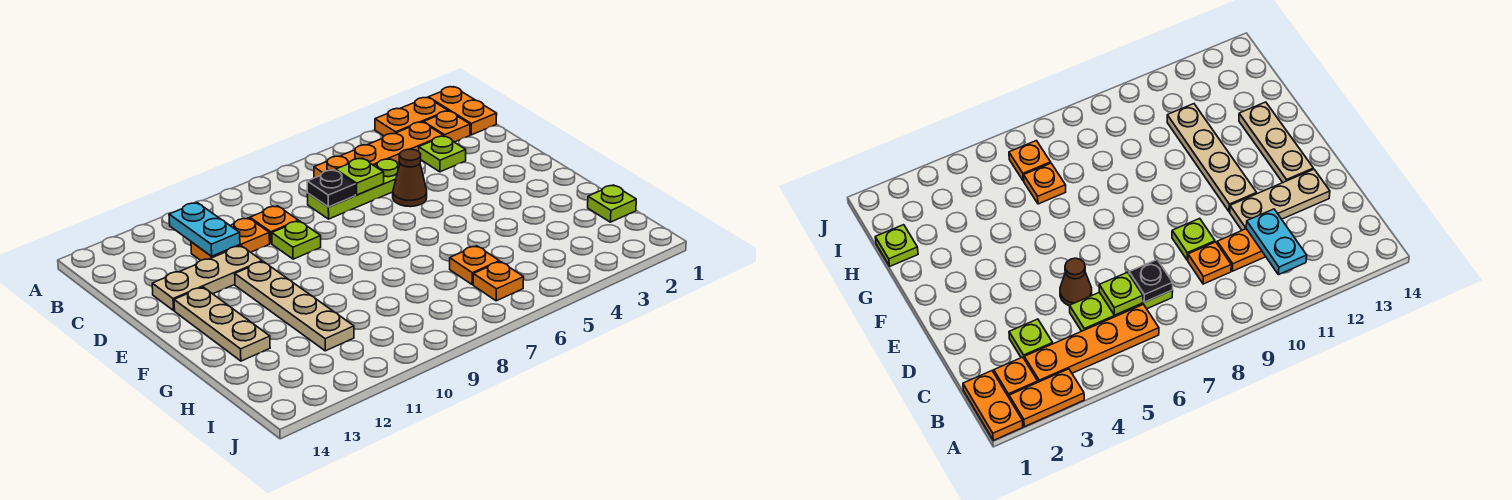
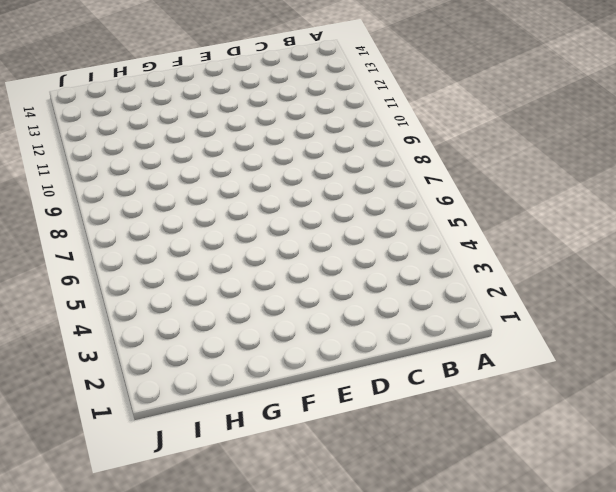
none -> orange plate A1:B1 level 1
none -> orange plate A2:A3 level 1
none -> orange plate B2 level 1

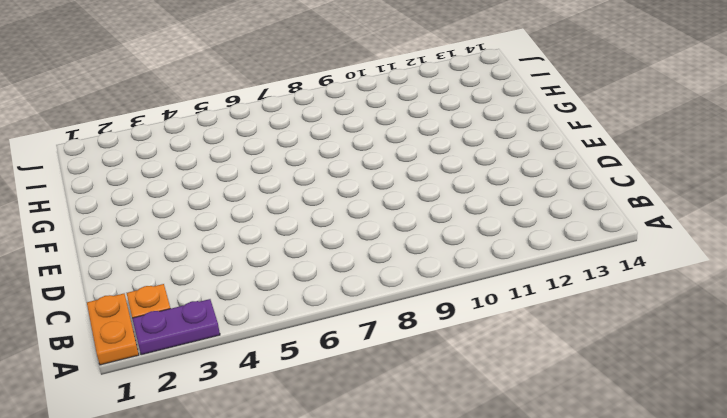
purple plate A2:A3 level 1 -> orange plate A2:A3 level 1
none -> orange plate B3:B6 level 1
none -> lime plate C3 level 1
none -> lime plate C5:C7 level 1

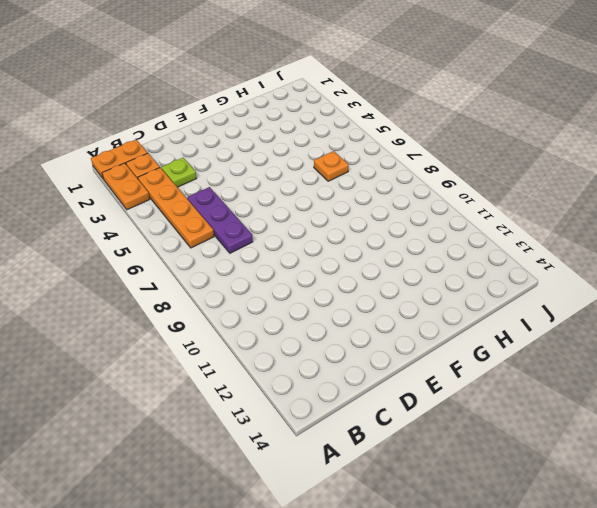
purple plate C5:C7 level 1 -> lime plate C5:C7 level 1
none -> orange plate C9 level 1
none -> orange plate C10:C11 level 1
none -> brown cone D5 level 1

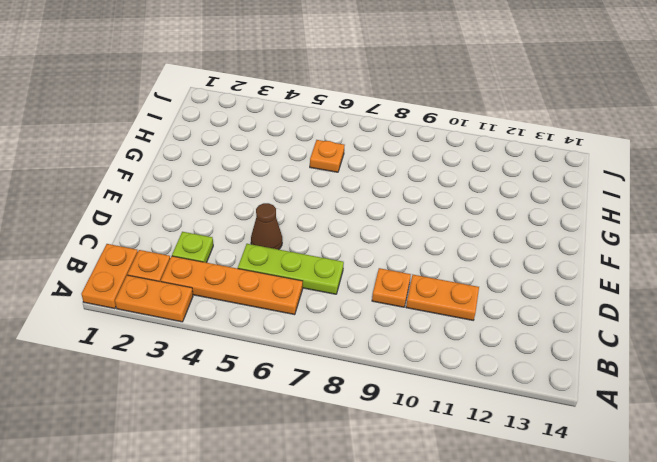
none -> lime plate D9 level 1
none -> tan plate D11:D13 level 1
none -> tan plate E11:H11 level 1

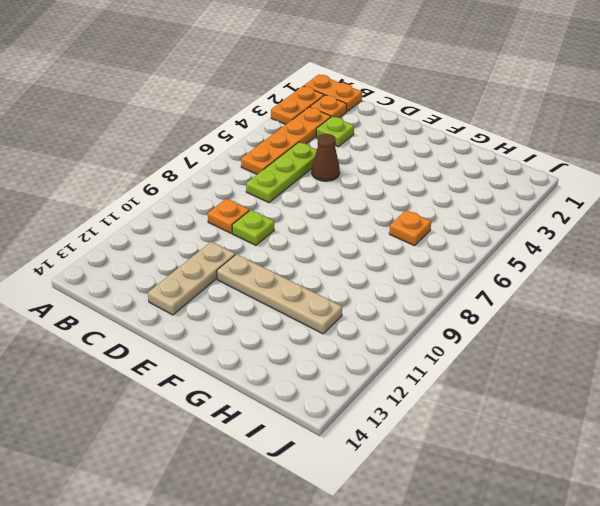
none -> orange plate C10:C11 level 1
none -> tan plate E13:G13 level 1
none -> lime plate H1 level 1

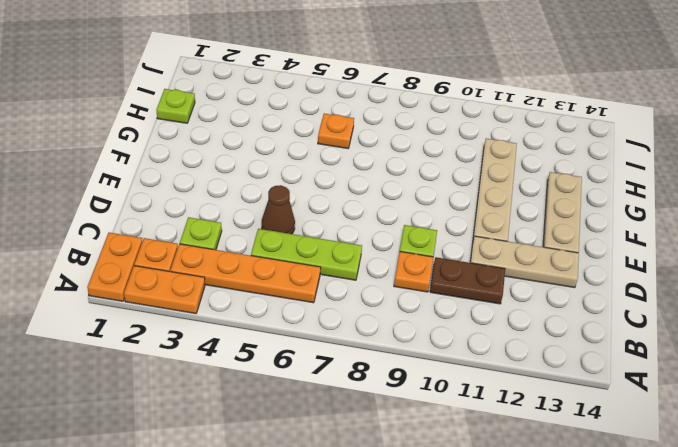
brown plate C10:C11 level 1 -> orange plate C10:C11 level 1
none -> orange plate I6 level 1
none -> cyan plate B11:C11 level 2
none -> lime plate C6 level 2

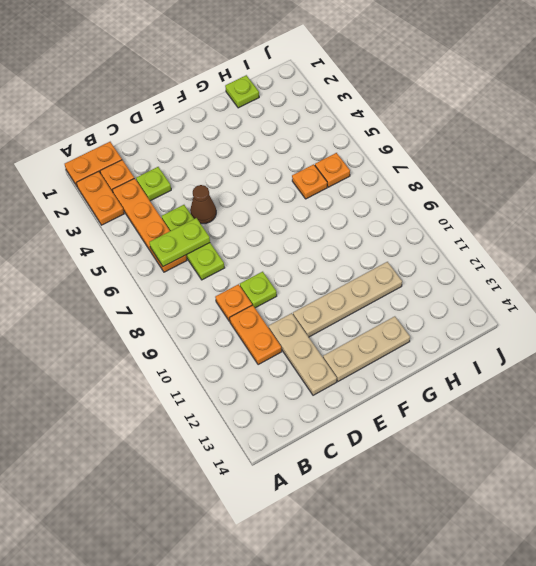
lime plate B6:C6 level 2 -> lime plate C6 level 2
none -> cyan plate B11:C11 level 2
none -> black plate C7 level 2

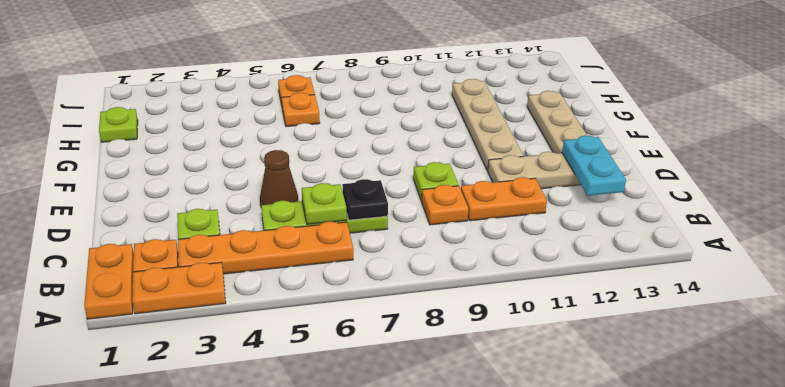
cyan plate C13:D13 level 2 -> cyan plate B11:C11 level 2

